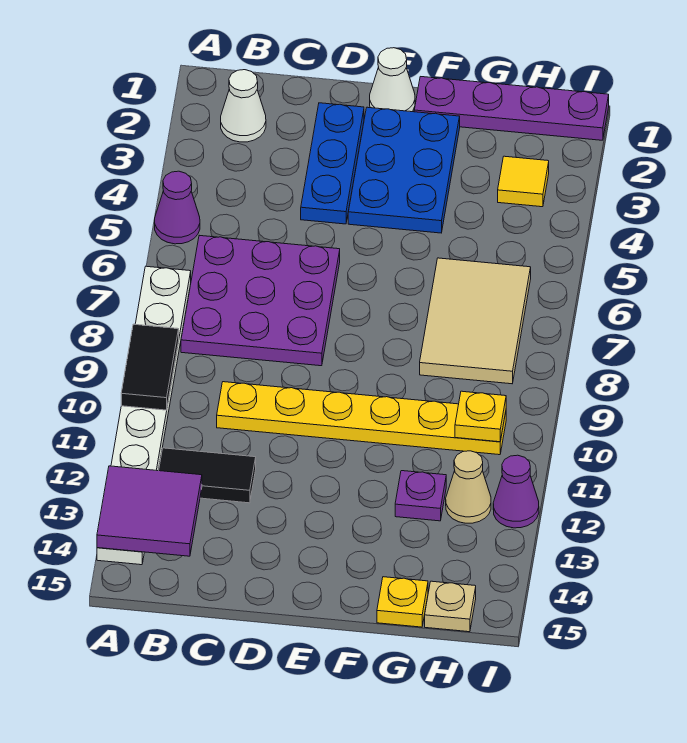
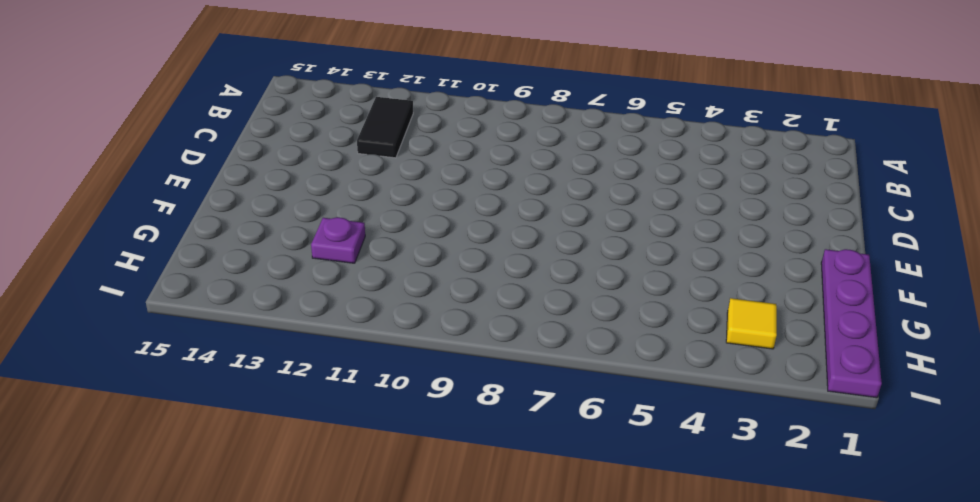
none -> purple cone A5 level 1
none -> white plate A7:A14 level 1
none -> white cone B2 level 1

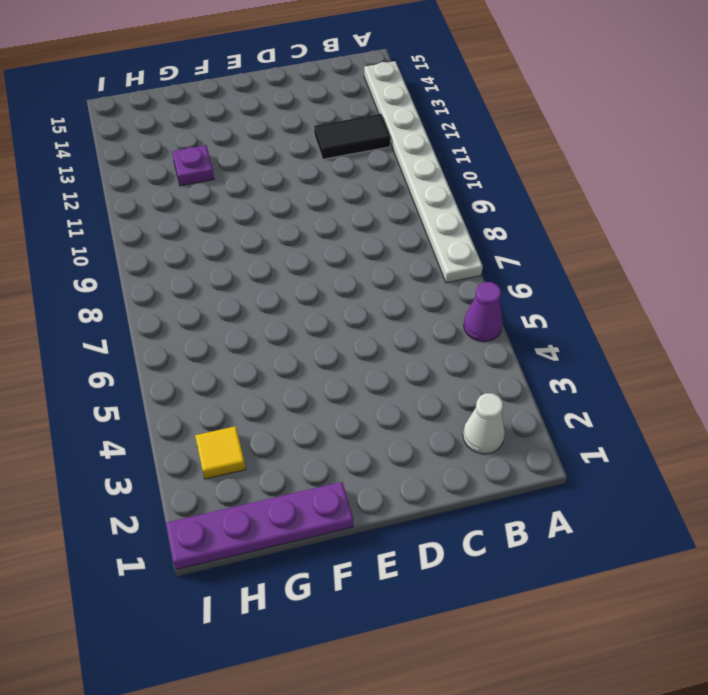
none -> purple plate B6:D8 level 1
none -> yellow plate C10:H10 level 1
none -> blue plate D2:D4 level 1

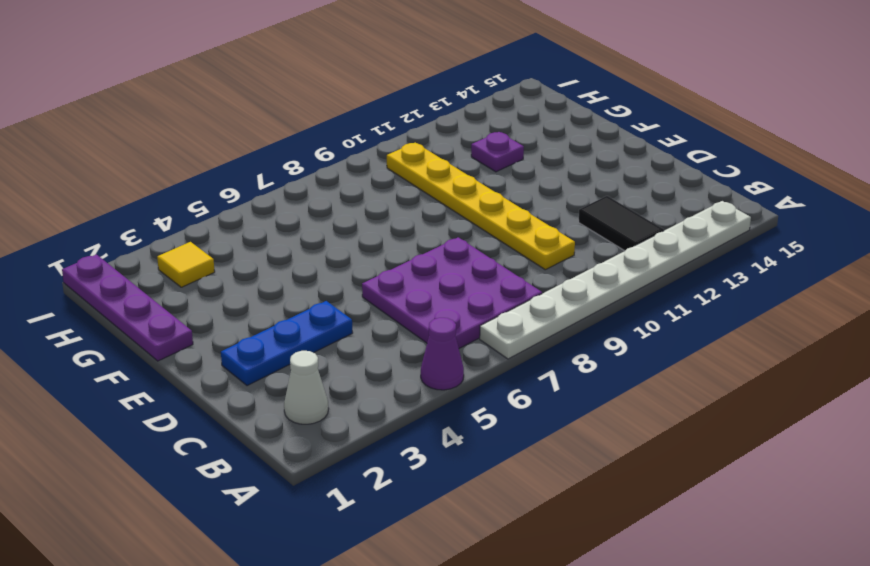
none -> white cone E1 level 1
none -> blue plate E2:F4 level 1
none -> tan tile G6:H8 level 1

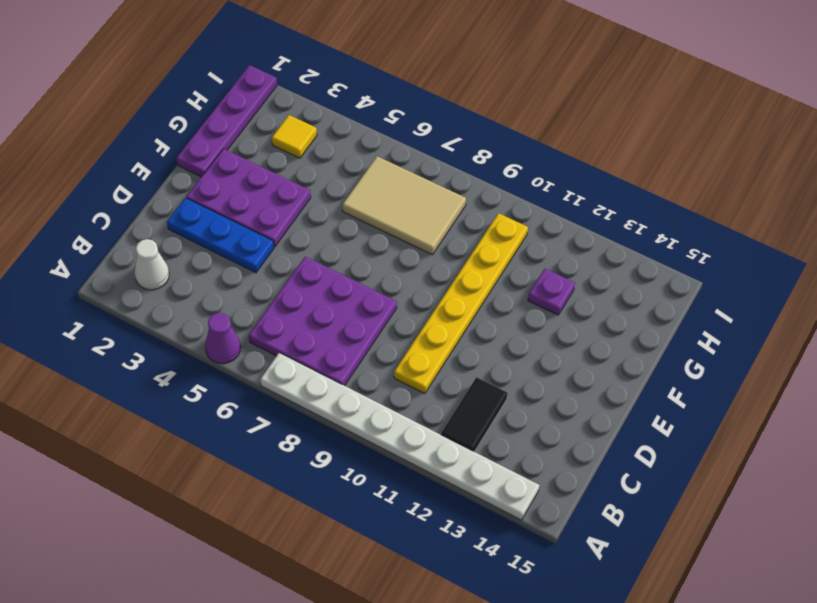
purple plate E2:F4 level 1 -> blue plate E2:F4 level 1
none -> white cone E1 level 1
none -> yellow plate G15 level 1
none -> tan cone H12 level 1

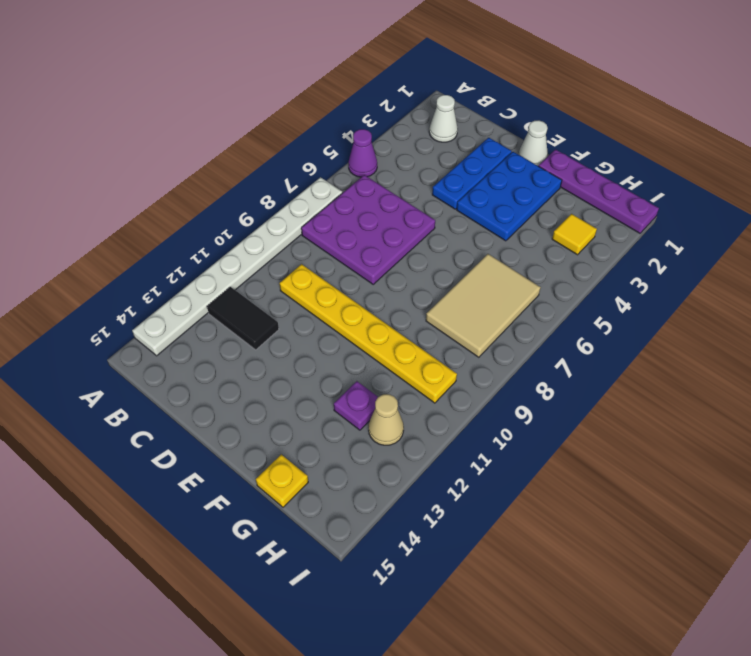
none -> tan plate H15 level 1
none -> purple cone I12 level 1
none -> black tile A9:A10 level 2

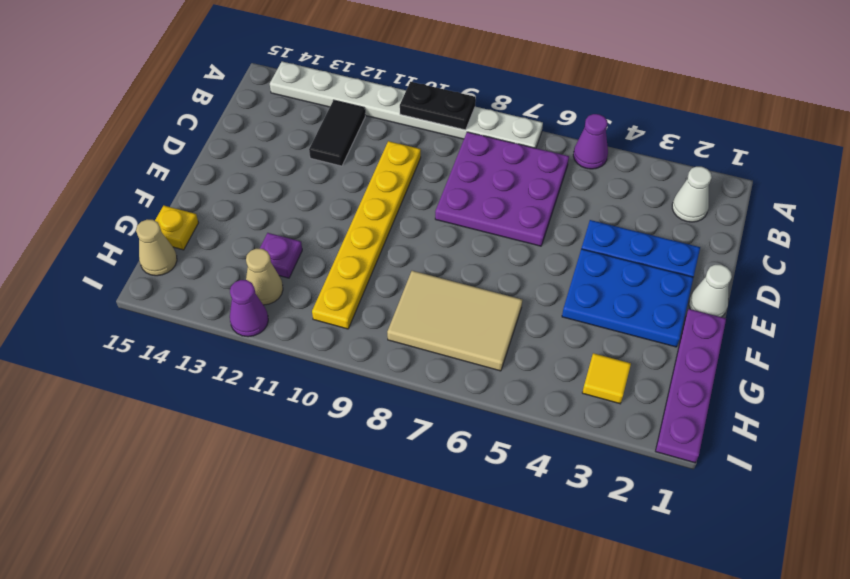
black plate A9:A10 level 2 -> black tile A9:A10 level 2
tan cone H15 level 1 -> tan plate H15 level 1
none -> purple tile A13:B14 level 2
none -> yellow plate H10 level 2

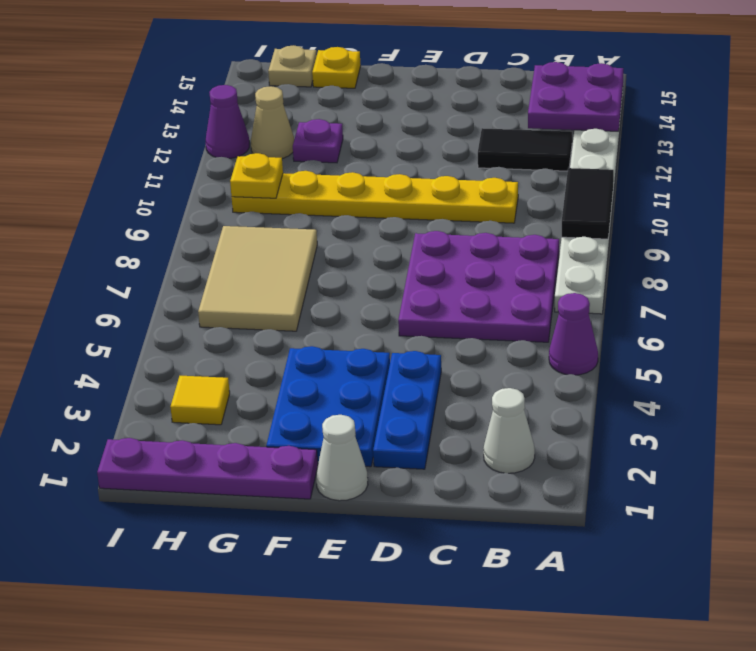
purple plate A13:B14 level 2 -> purple tile A13:B14 level 2

